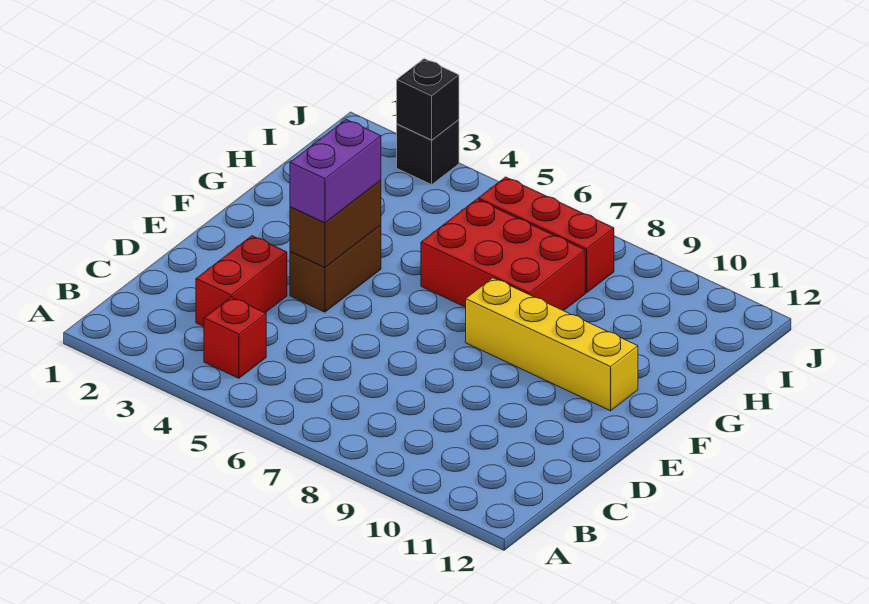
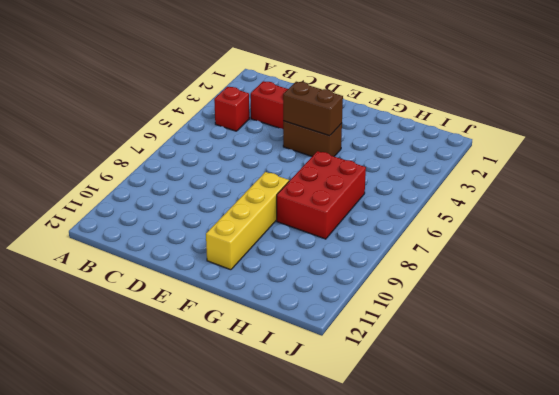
none -> red brick I6:I8 level 1
none -> black brick J3 level 1

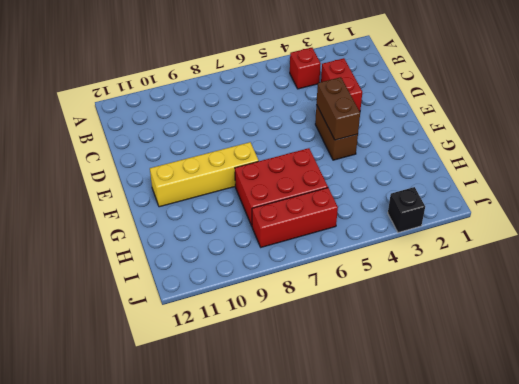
none -> black brick J3 level 2
none -> purple brick E4:F4 level 3

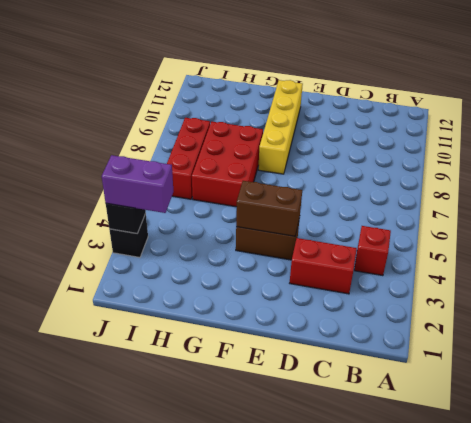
purple brick I3:J3 level 3 -> purple brick E4:F4 level 3

